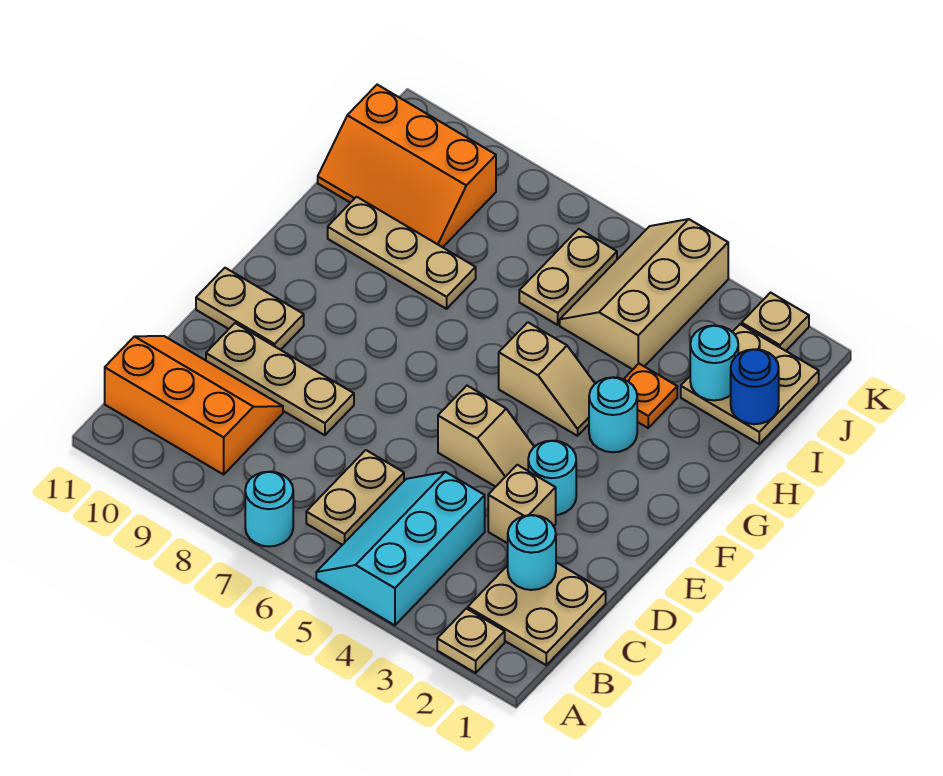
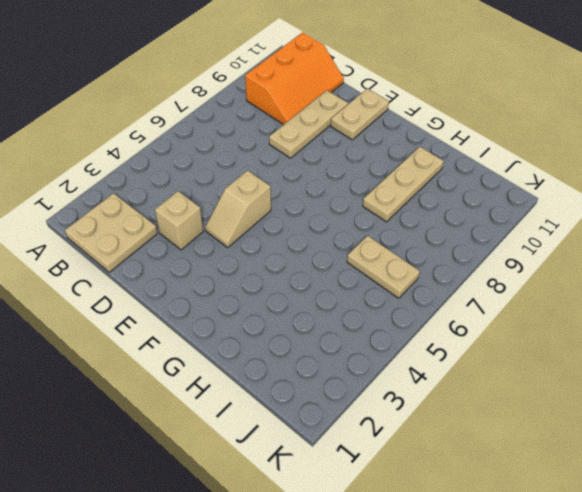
none -> tan plate A2 level 1
none -> cyan slope A4:C5 level 1 top 4
none -> cyan round brick A7 level 1

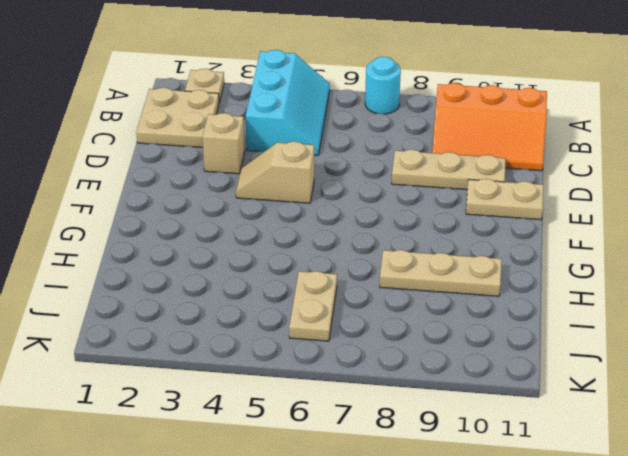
none -> tan plate B6:C6 level 1
none -> cyan round brick E3 level 1
none -> cyan round brick G3 level 1

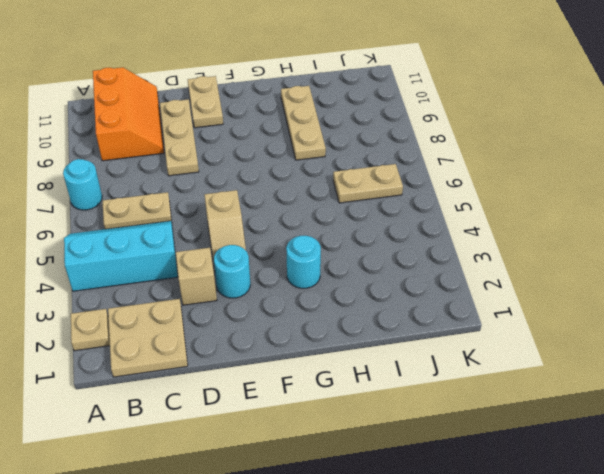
none -> tan slope G4:G5 level 1 top 5
none -> orange plate H3 level 1
none -> tan plate I1:J2 level 1

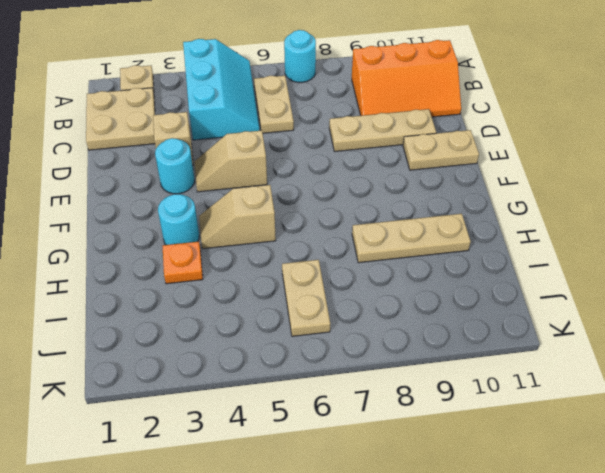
none -> tan plate I1:J2 level 1
none -> tan slope I4:K5 level 1 top 4
none -> orange slope I9:J11 level 1 top J

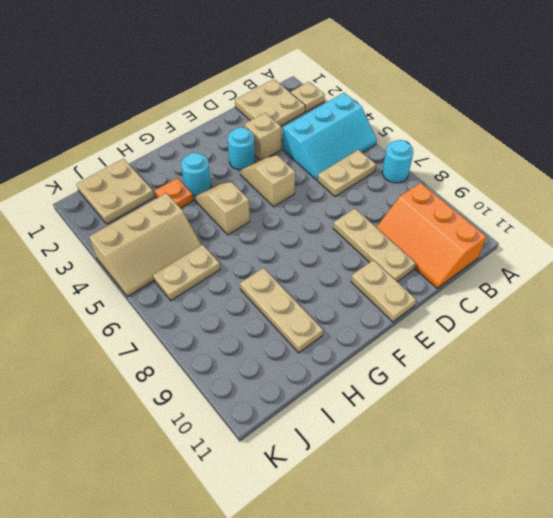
none -> orange slope I9:J11 level 1 top J
none -> tan plate K2 level 1
none -> cyan round brick C2 level 2

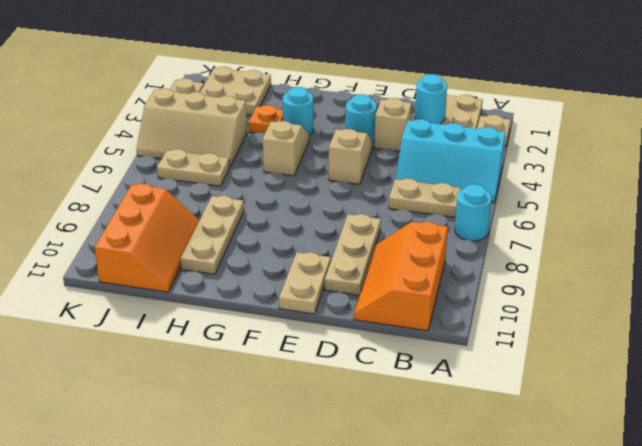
none -> blue round brick I1 level 2
none -> cyan round brick I2 level 2

